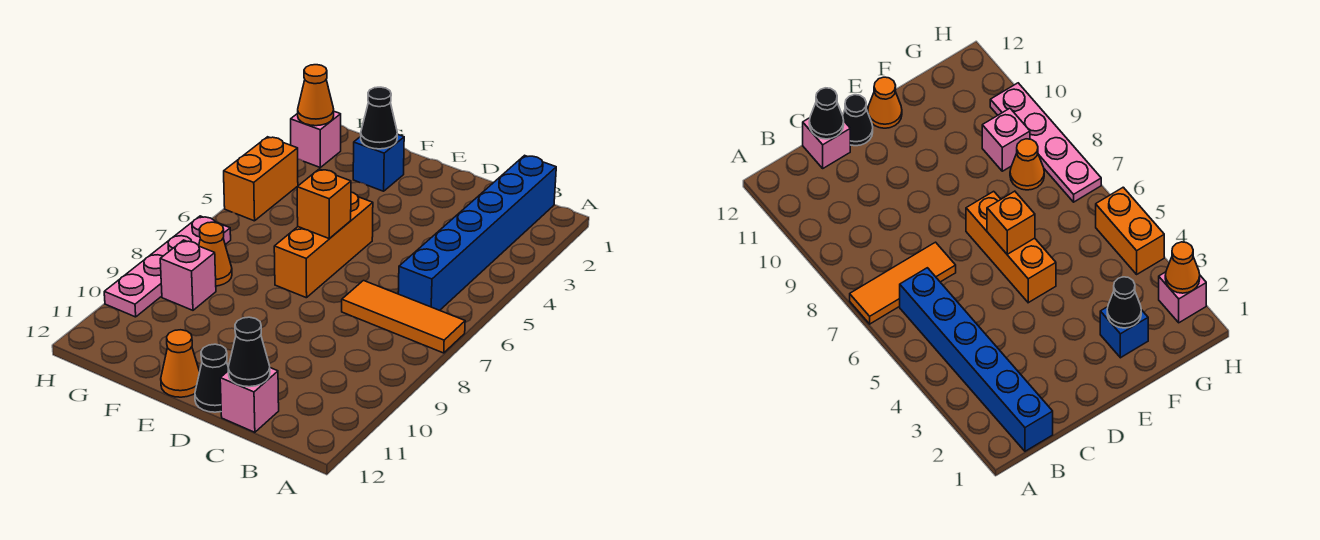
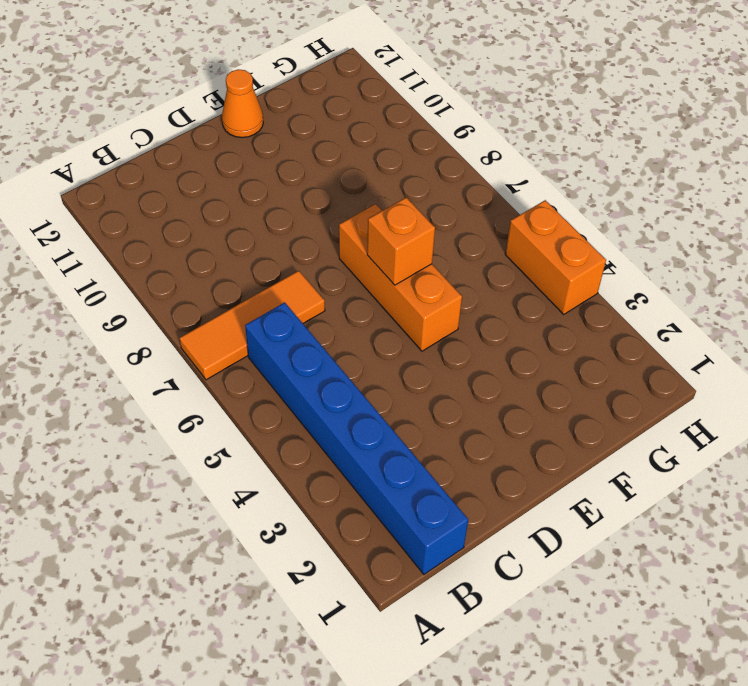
none -> pink brick C12 level 1
none -> black cone D12 level 1
none -> blue brick F2 level 1

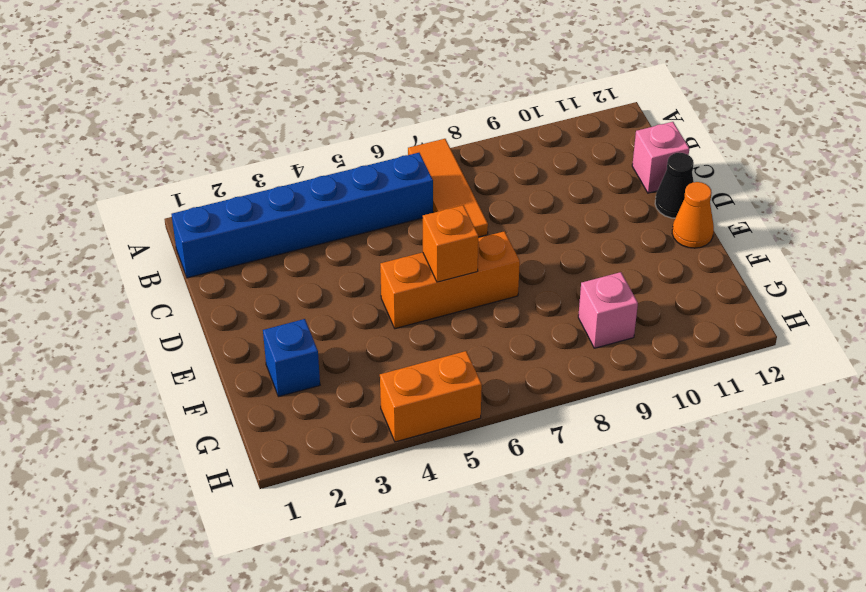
none -> orange cone G8 level 1
none -> pink brick H2 level 1
none -> pink plate H7:H10 level 1

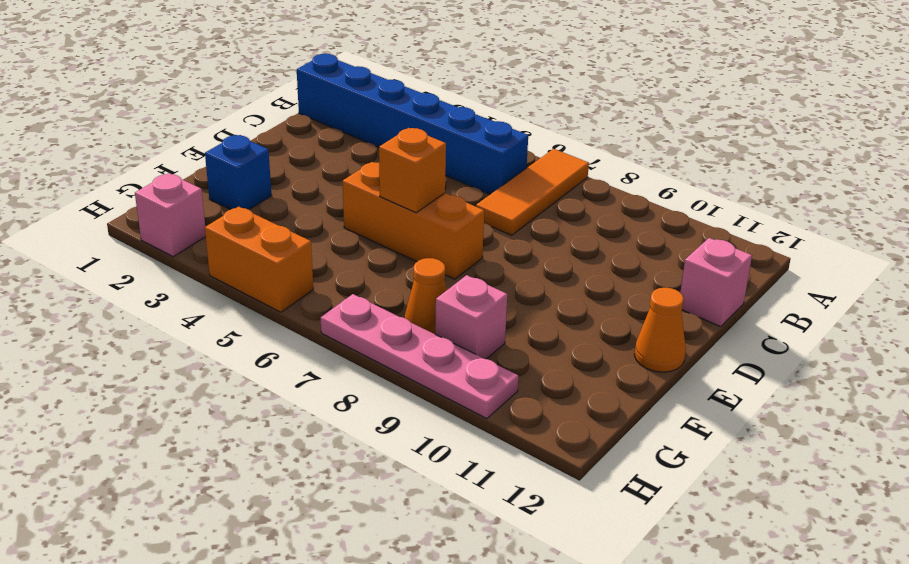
none -> black cone D12 level 1
none -> black cone C12 level 2
none -> black cone F2 level 2

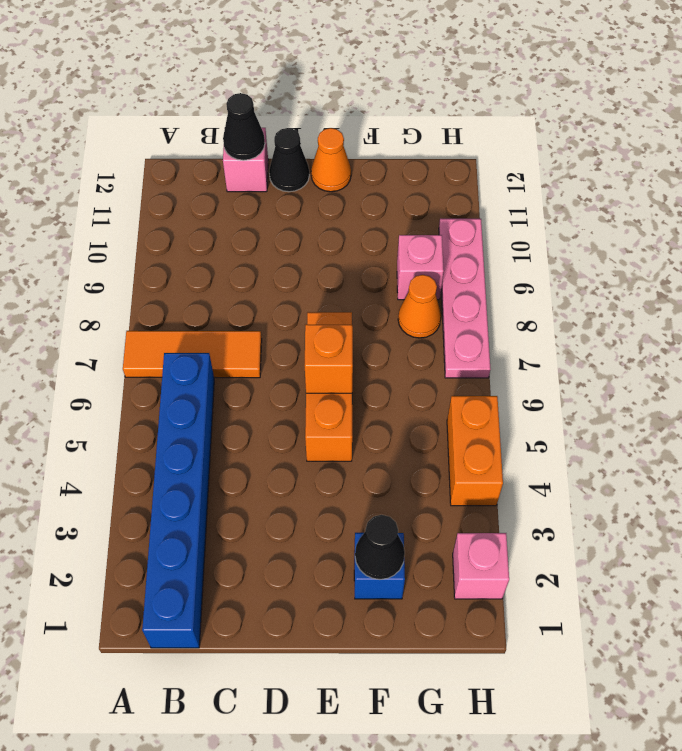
none -> orange cone H2 level 2

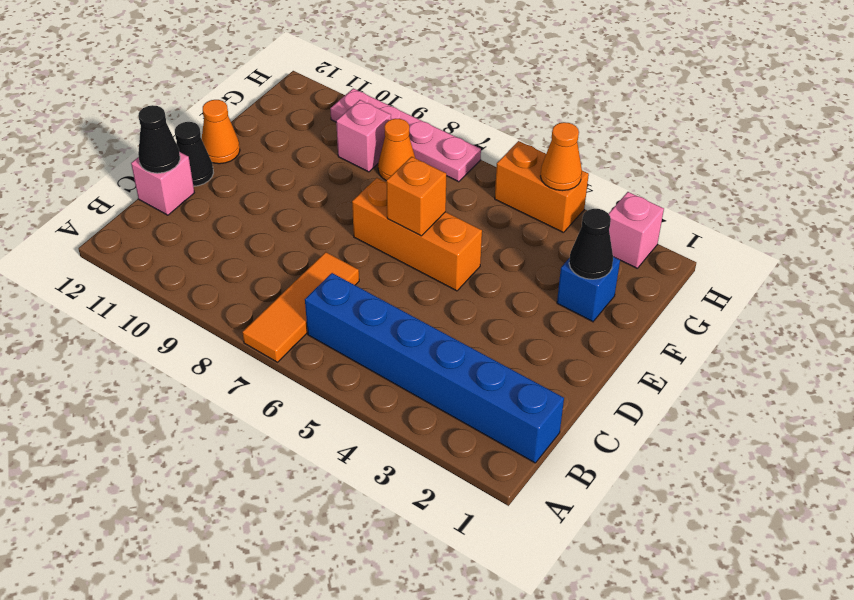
orange cone H4 level 2 -> orange cone H2 level 2

